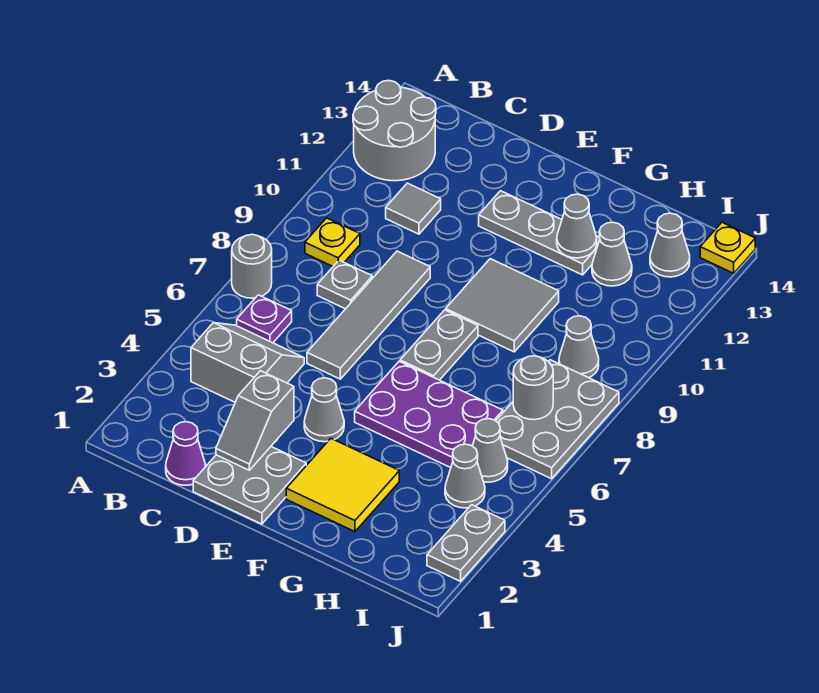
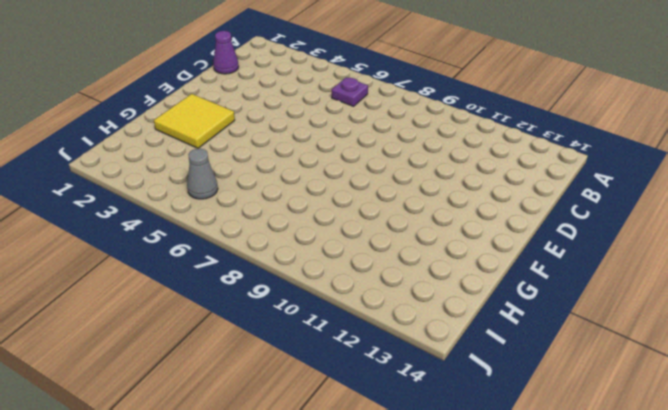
none -> grey round brick A7 level 1
none -> grey round brick A12:B13 level 1
none -> grey slope B4:C5 level 1 top 4

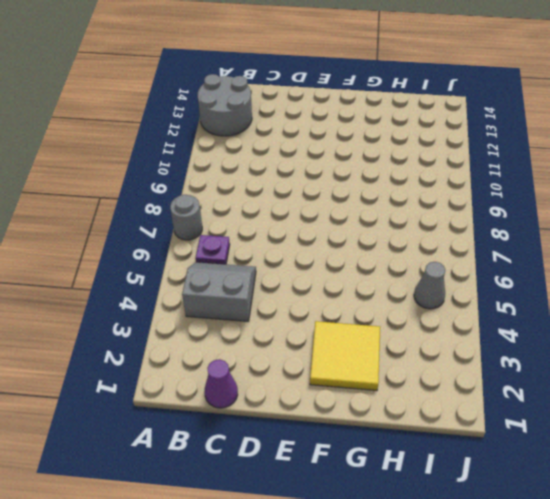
none -> yellow plate B9 level 1
none -> grey plate C8 level 1
none -> grey tile C11 level 1

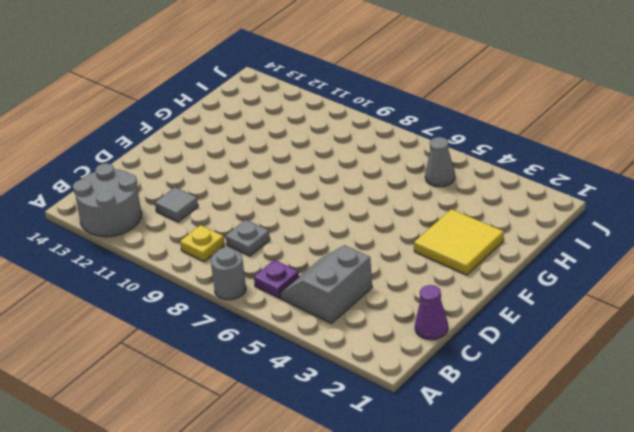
none -> grey plate D1:E2 level 1
none -> grey tile D6:D9 level 1
none -> grey cone E4 level 1

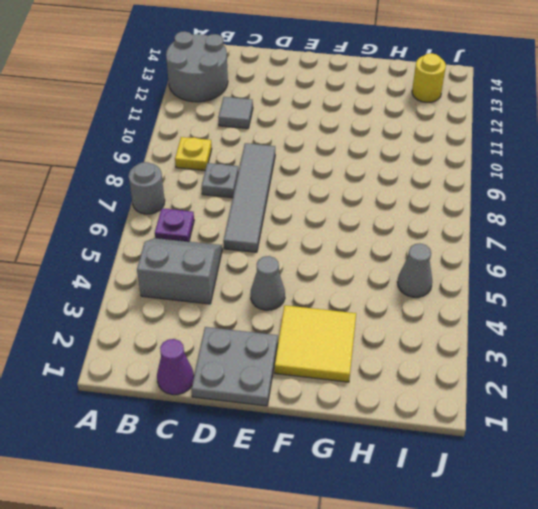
yellow round brick I13 level 1 -> grey cone I13 level 1
none -> grey plate E12:G12 level 1
none -> purple plate F5:H6 level 1
none -> grey plate F7:F8 level 1

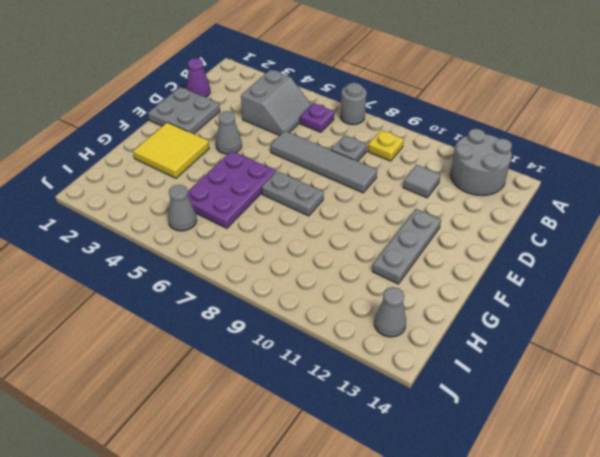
none -> grey tile F9:G10 level 1
none -> grey cone H12 level 1
none -> grey cone I4 level 1

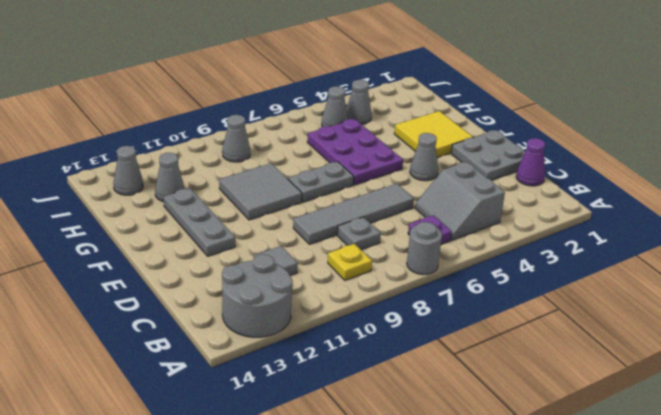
none -> grey plate I6:J8 level 1
none -> grey plate J2:J3 level 1
none -> yellow plate J14 level 1

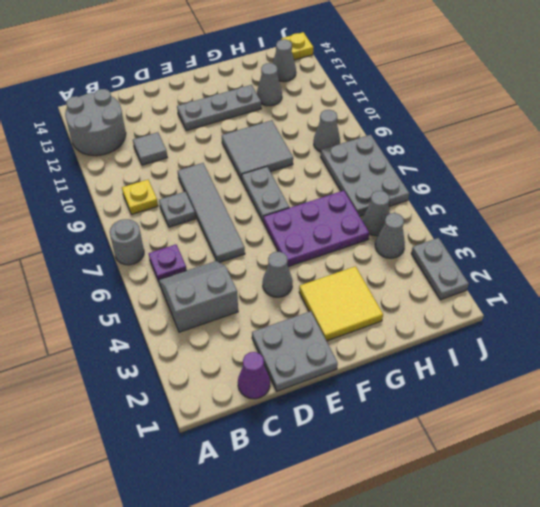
none -> grey slope D2:D3 level 2 top 3
none -> grey cone G12 level 2
none -> grey round brick I7 level 2

